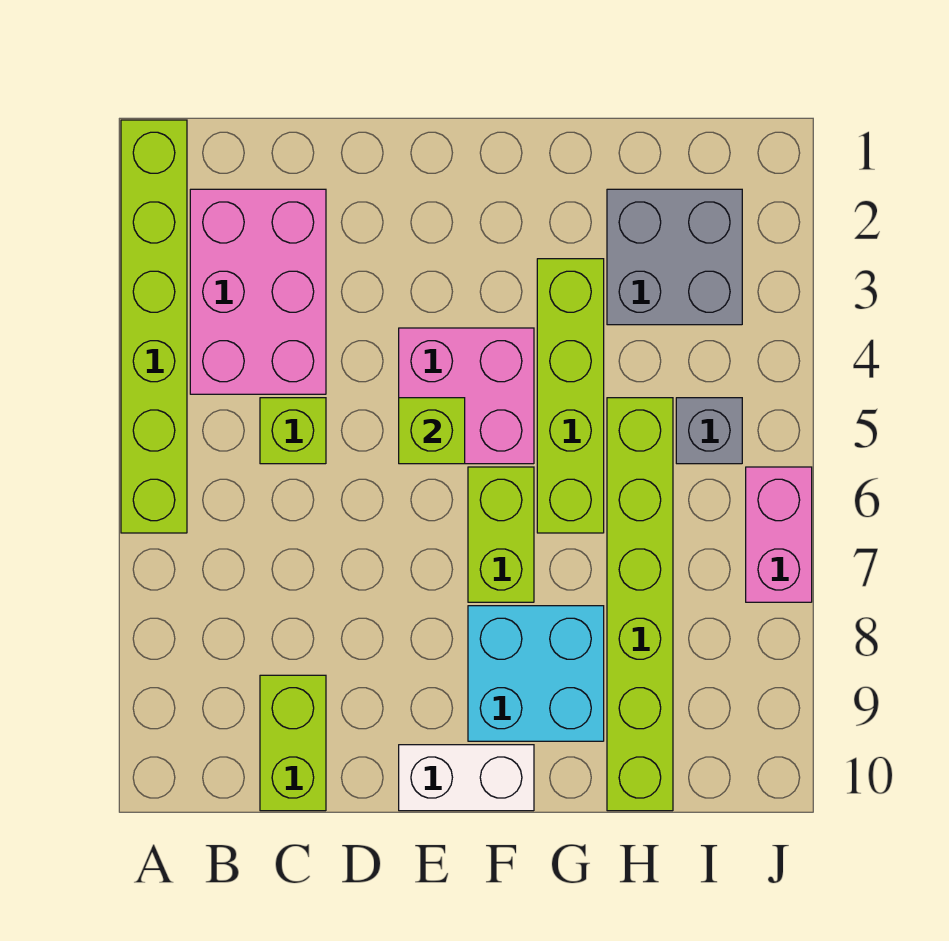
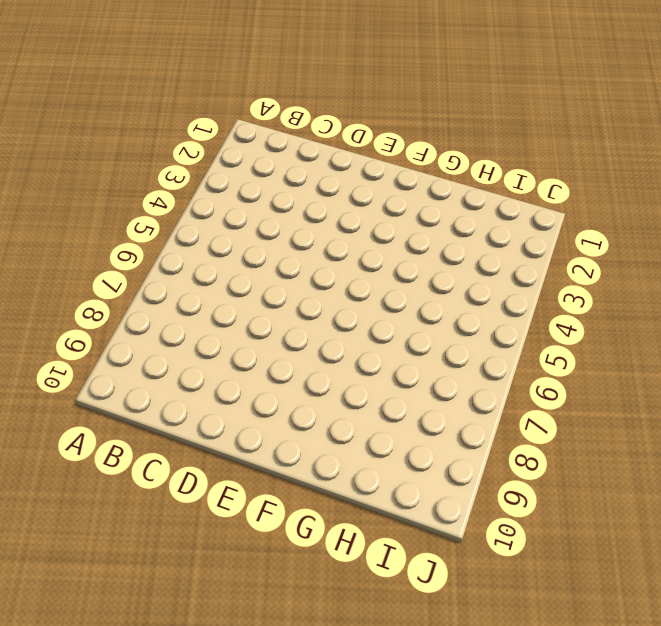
none -> lime brick A1:A6 level 1
none -> pink brick B2:C4 level 1
none -> lime brick C5 level 1

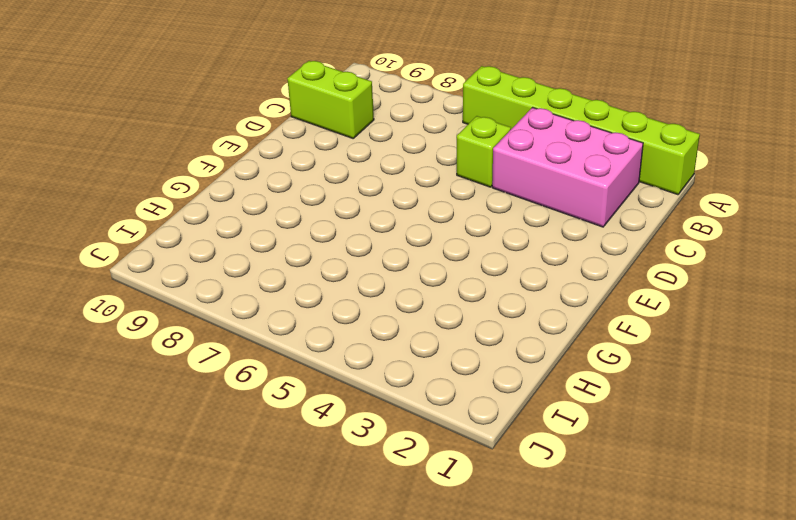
none -> pink brick E4:F5 level 1
none -> white brick E10:F10 level 1
none -> lime brick F6:F7 level 1

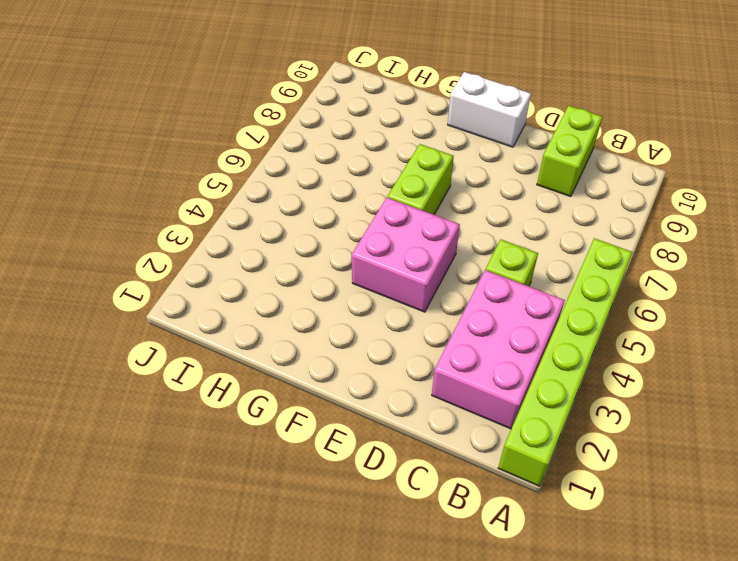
none -> cyan brick F8:G9 level 1
none -> lime brick G3:G6 level 1
none -> grey brick H2:I3 level 1

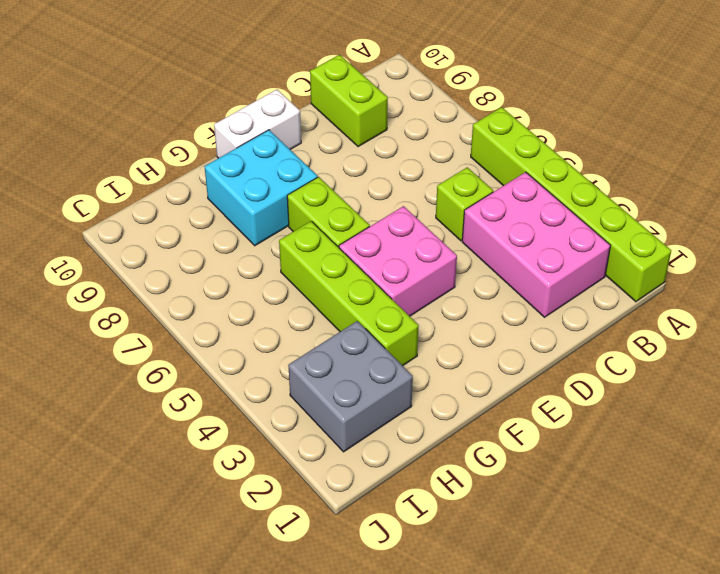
none -> lime brick H5:H10 level 1
none -> grey brick I5 level 1
none -> pink brick J6:J7 level 1

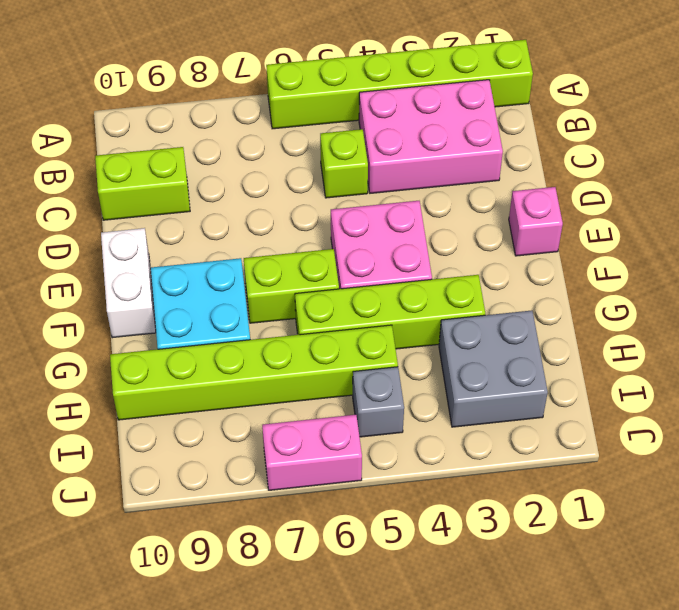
pink brick E1 level 1 -> none
none -> lime brick E5 level 2

